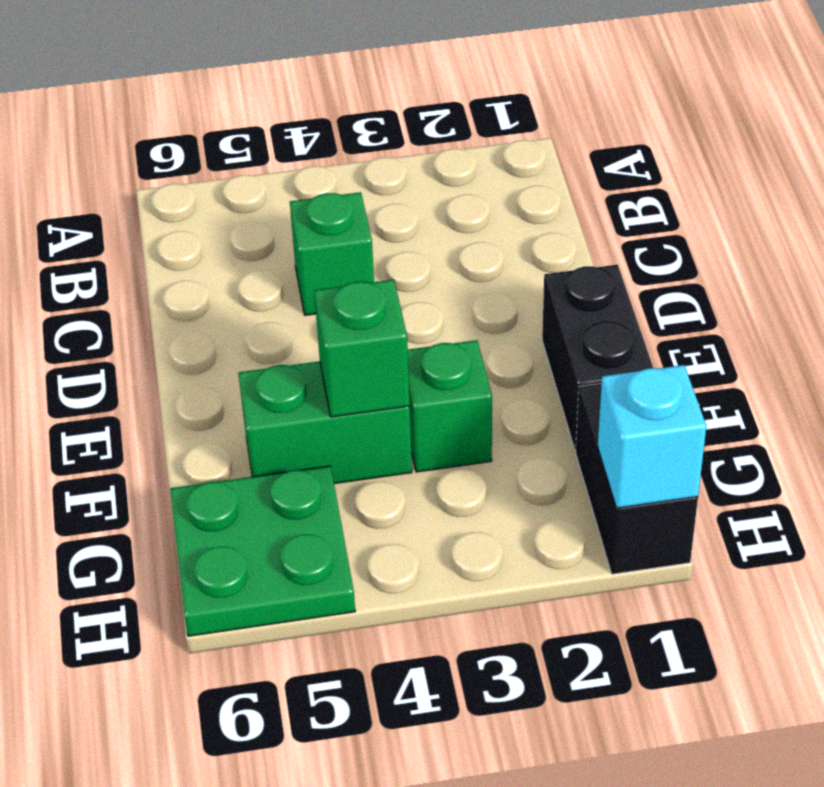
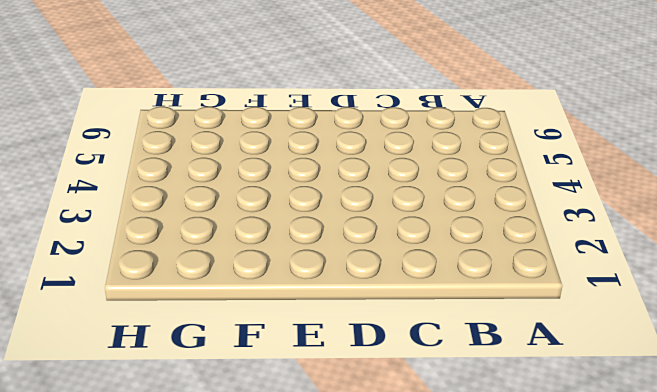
none -> green brick C4 level 1
none -> black brick E1:F1 level 1

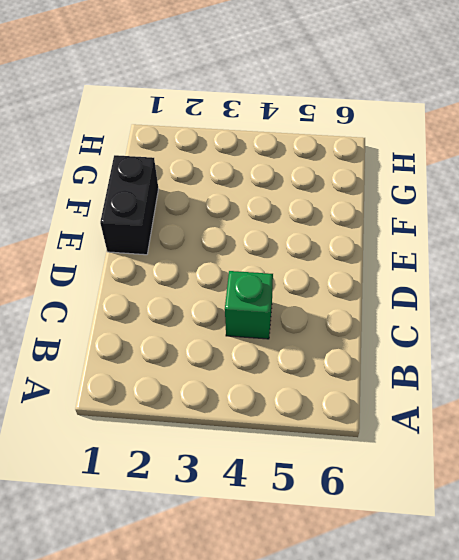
none -> green brick F3 level 1
none -> green brick F4:F5 level 1

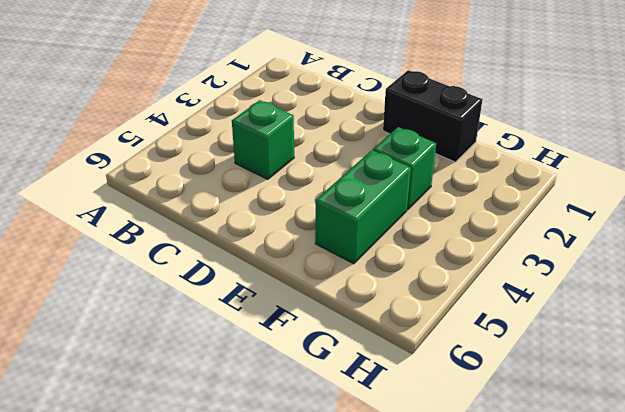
none -> black brick G1:H1 level 1
none -> green plate G5:H6 level 1

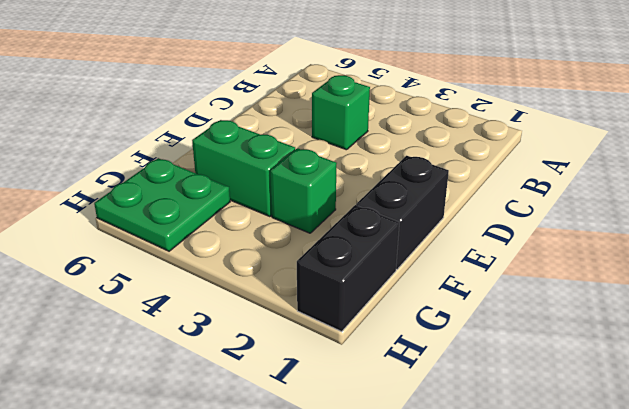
none -> green brick F4 level 2
none -> cyan brick H1 level 2

